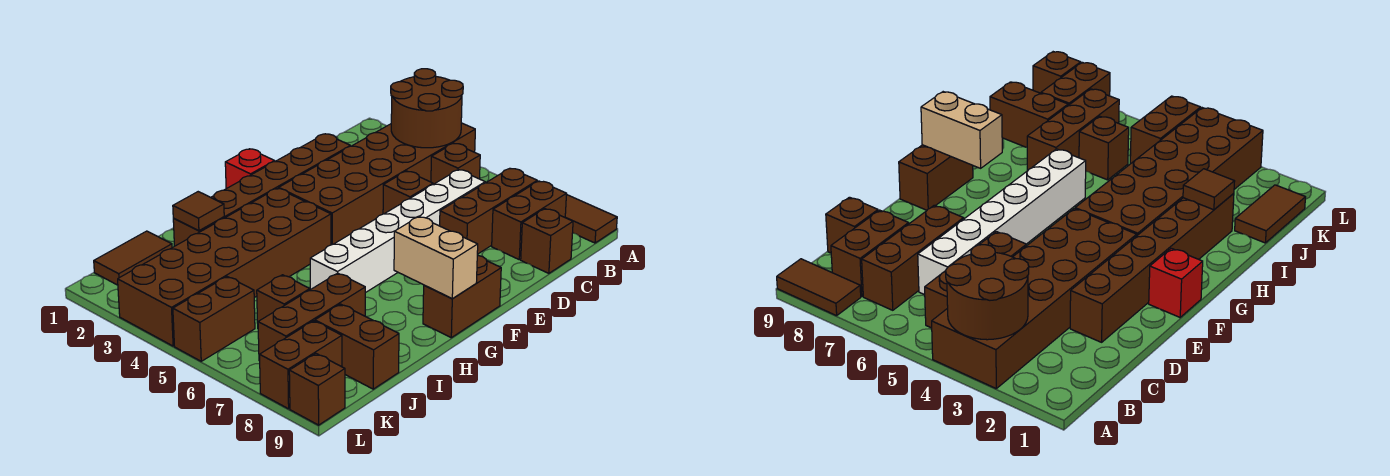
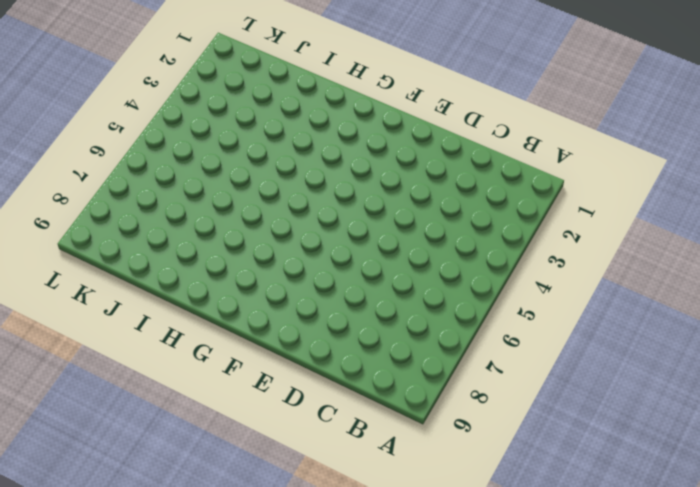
none -> brown brick A3:F4 level 1
none -> brown tile A8:A9 level 1
none -> brown brick B5 level 1

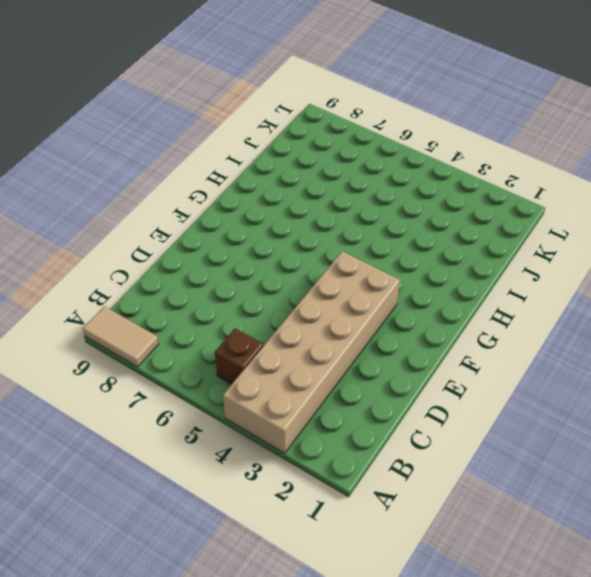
tan brick A3:F4 level 1 -> brown brick A3:F4 level 1
tan tile A8:A9 level 1 -> brown tile A8:A9 level 1
none -> brown brick B7:D7 level 1
none -> brown brick B8:C8 level 1
none -> white brick C6:H6 level 1

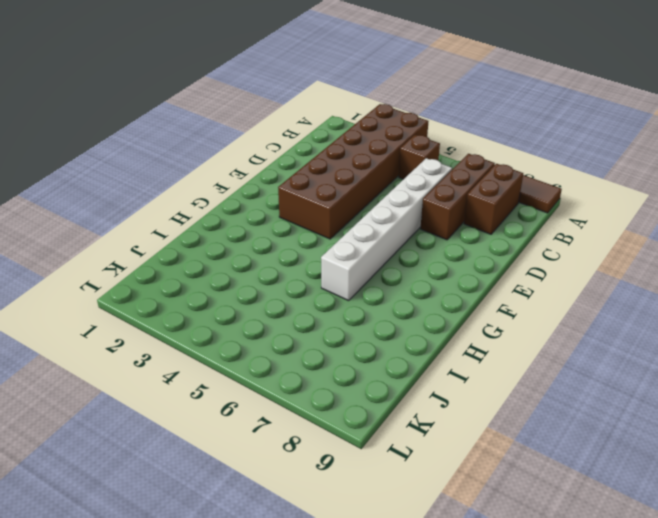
none -> brown brick C9 level 1
none -> brown brick D2:I2 level 1
none -> brown brick D5 level 1

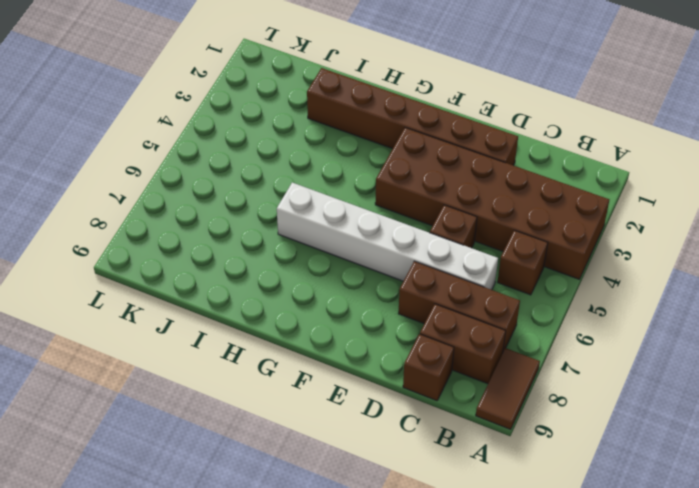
none -> red brick F1 level 1
none -> brown brick F9:G9 level 1
none -> brown brick G3:L4 level 1

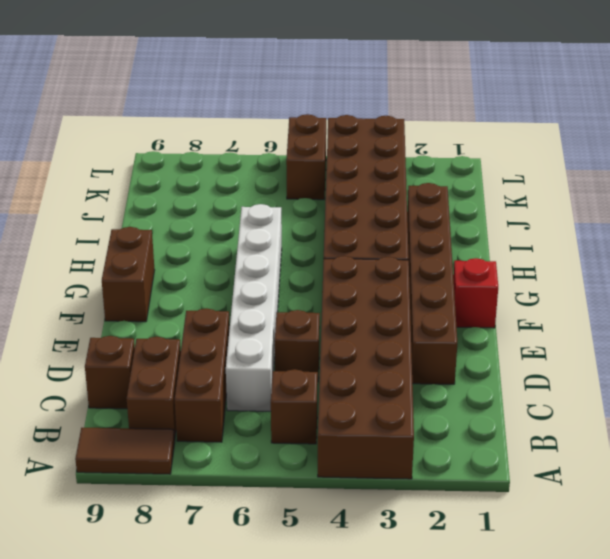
none -> brown brick I7:K7 level 1
none -> brown tile J1:K1 level 1
none -> brown brick J6 level 1

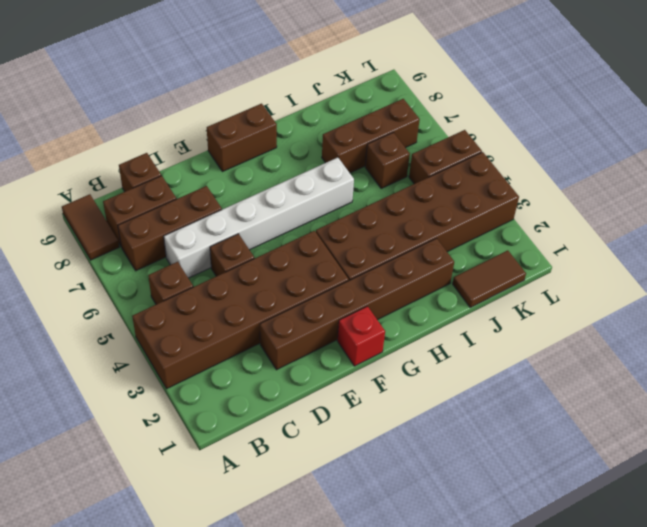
none -> brown brick J8:J9 level 1
none -> brown brick K8:L8 level 1
none -> brown brick L9 level 1

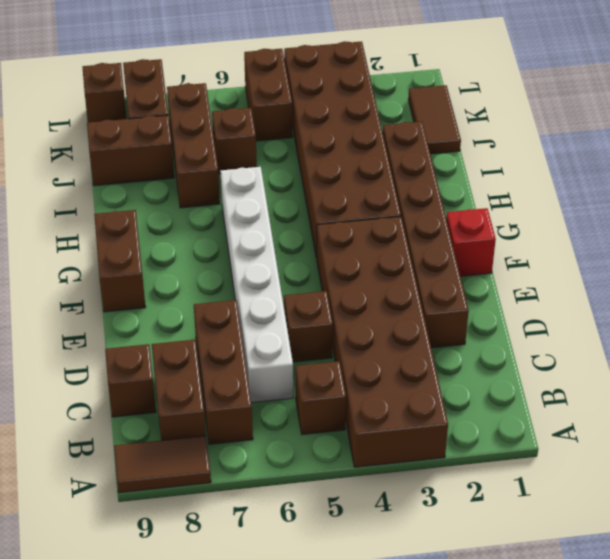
none -> brown round brick A3:B4 level 2
none -> tan brick G8:G9 level 2
none -> brown tile I2 level 2

